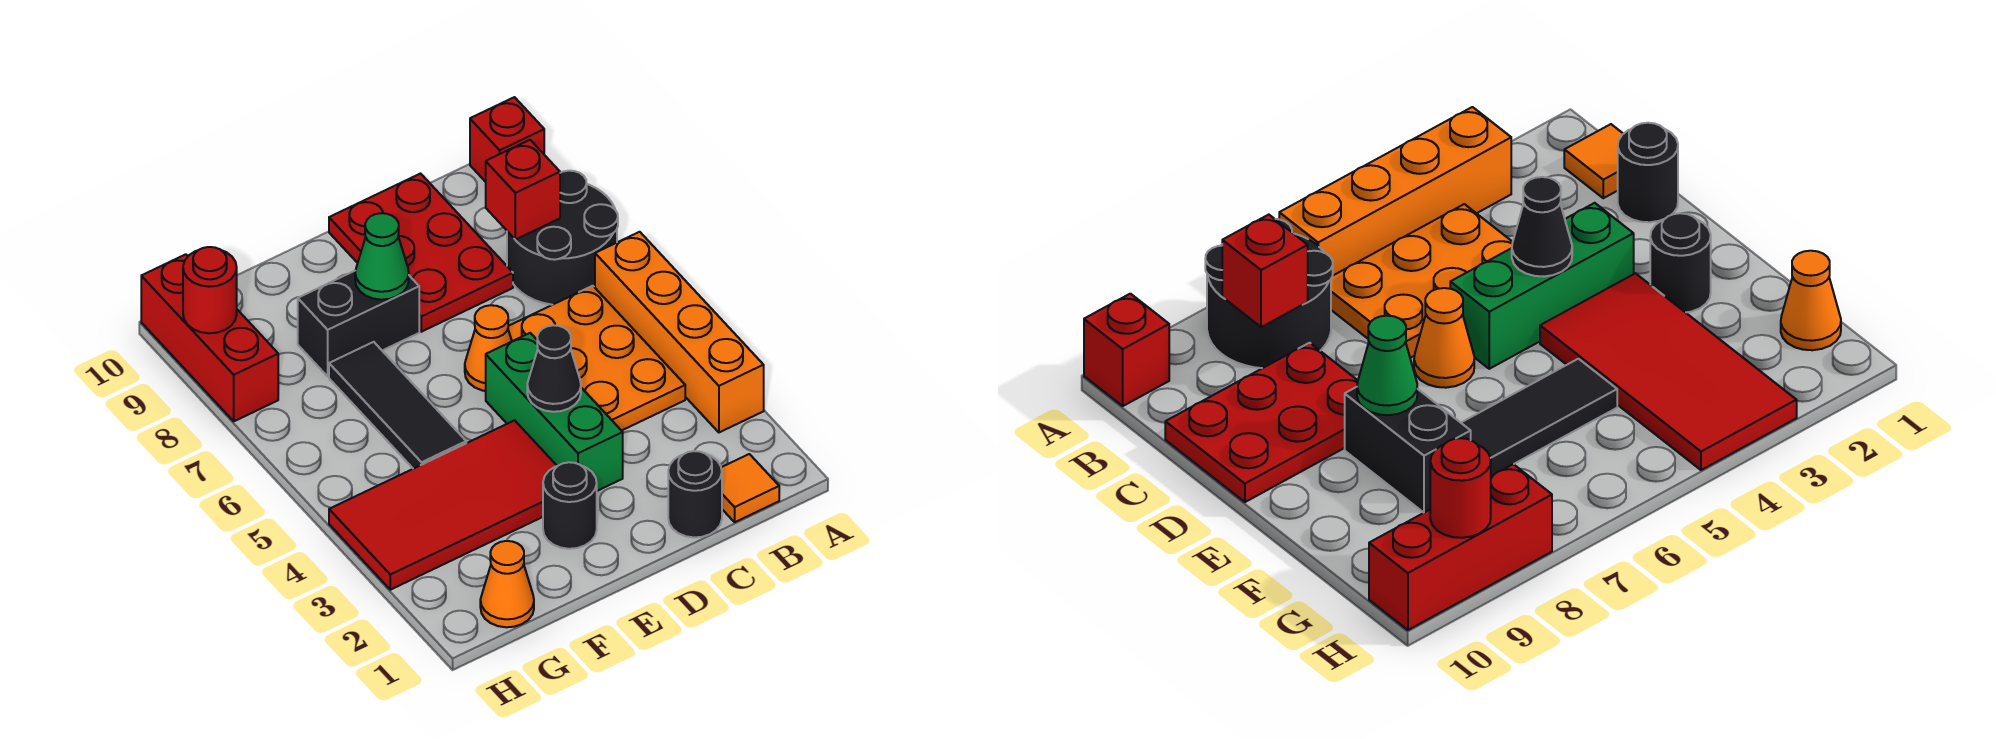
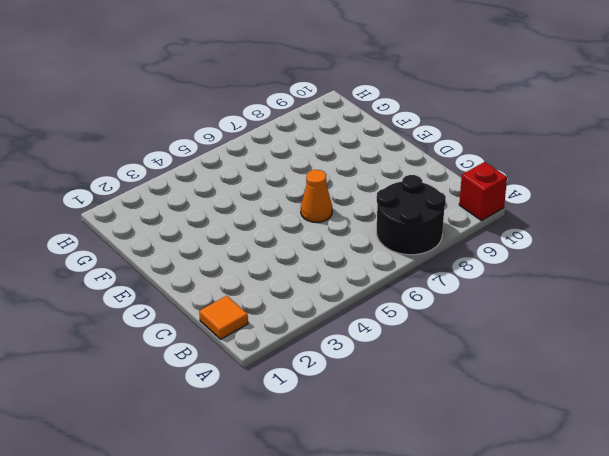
none -> orange brick A3:A6 level 1
none -> orange plate B4:C6 level 1
none -> black round brick C1 level 1

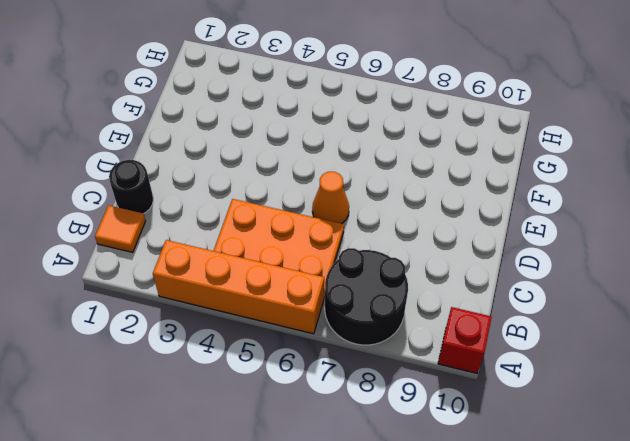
none -> red plate C8:D10 level 1
none -> green brick D3:D5 level 1
none -> black round brick E2 level 1

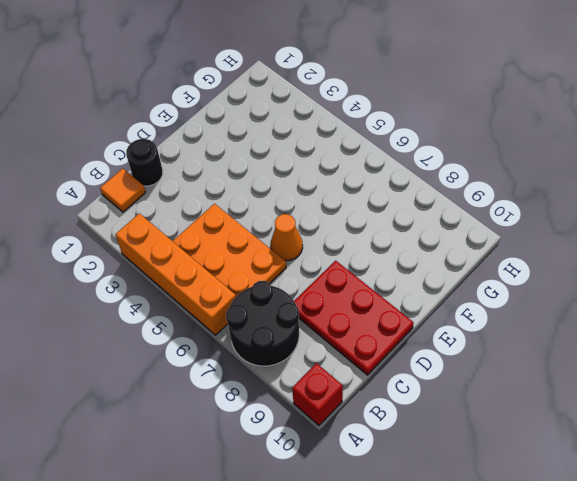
none -> green brick D3:D5 level 1
none -> black round brick E2 level 1
none -> red tile E3:H4 level 1

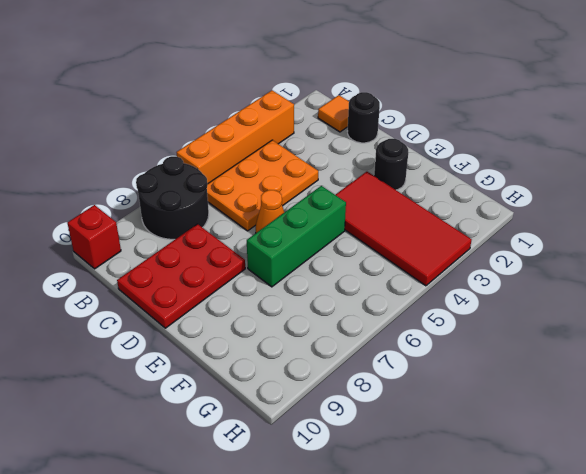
green brick E5:E7 level 1 -> green brick D3:D5 level 1
none -> black brick E8:F8 level 1
none -> black tile F5:F7 level 1
none -> orange cone G1 level 1

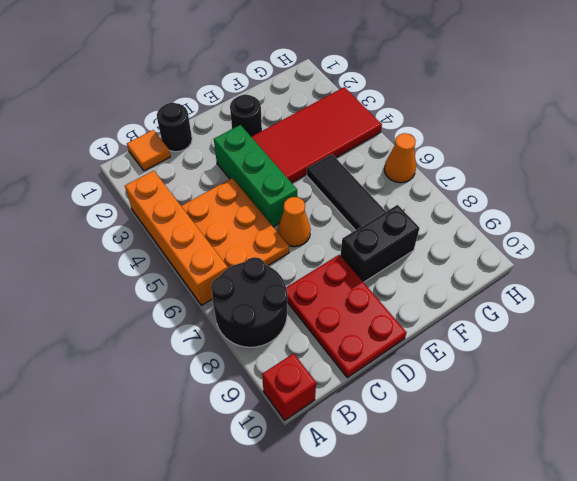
orange cone H6 level 1 -> orange cone G1 level 1
none -> red brick H8:H10 level 1
none -> red brick B8 level 2
none -> black cone D4 level 2

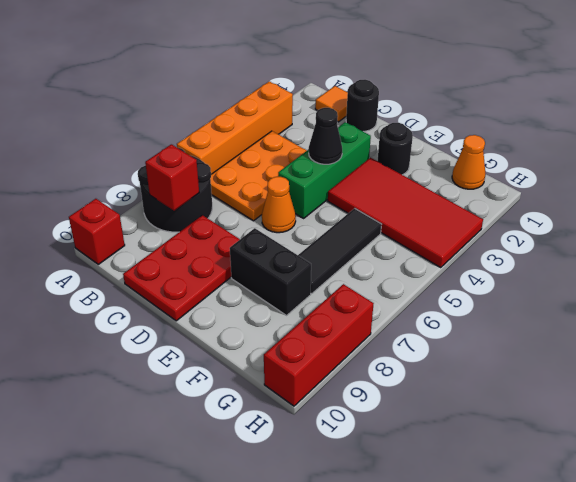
none -> green cone E8 level 2
none -> red round brick H9 level 2

